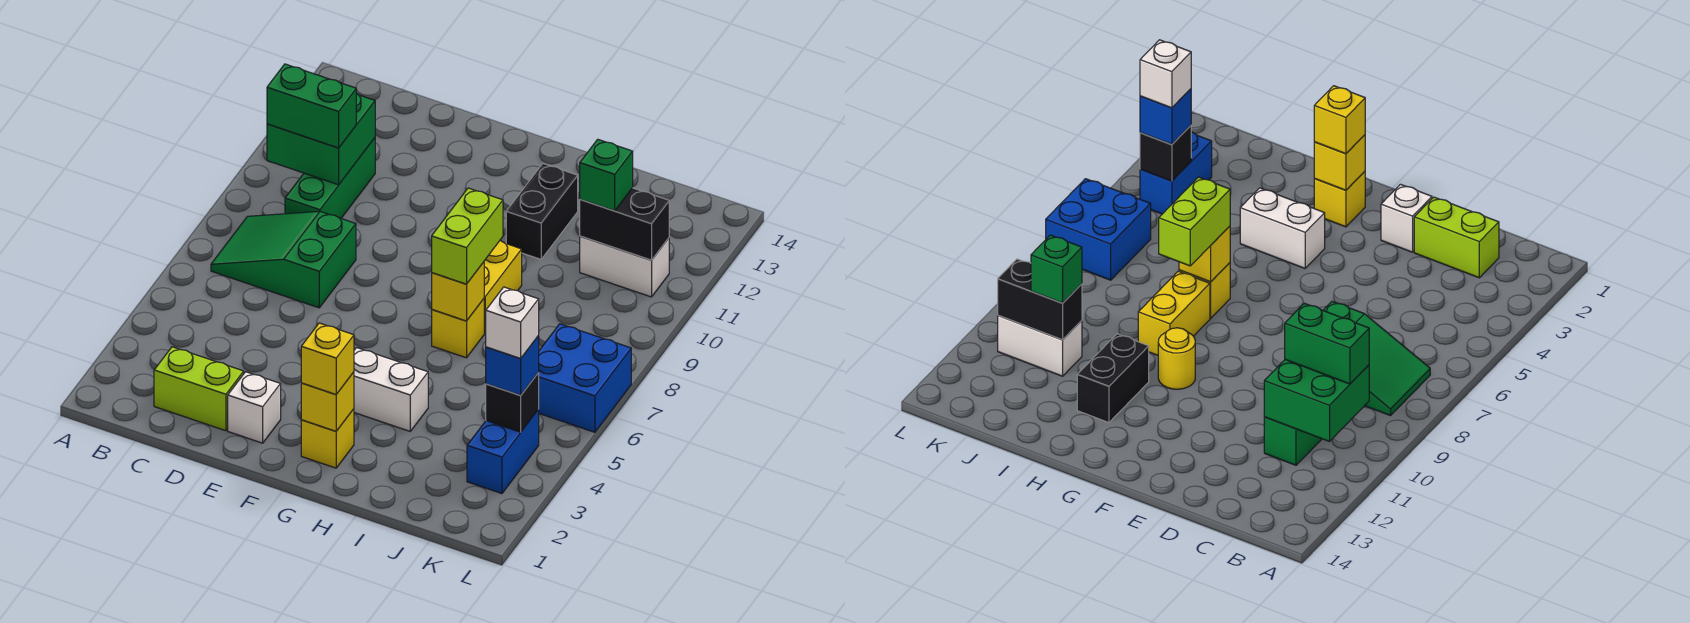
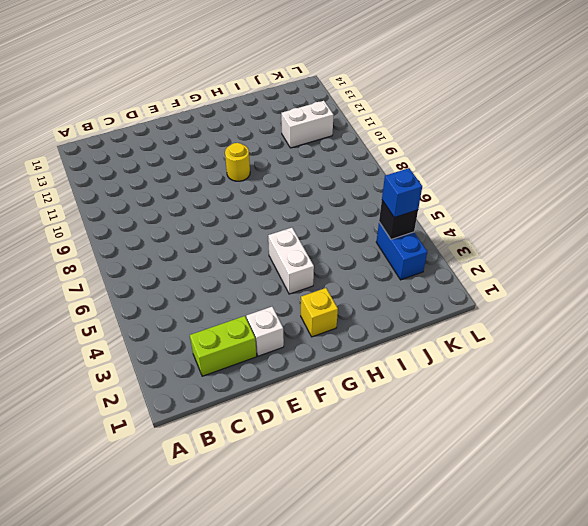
white brick G4:G5 level 1 -> white brick G4:H4 level 1
none -> green slope B7:D8 level 1 top D
none -> green brick C9:C11 level 1
none -> yellow brick H7 level 1

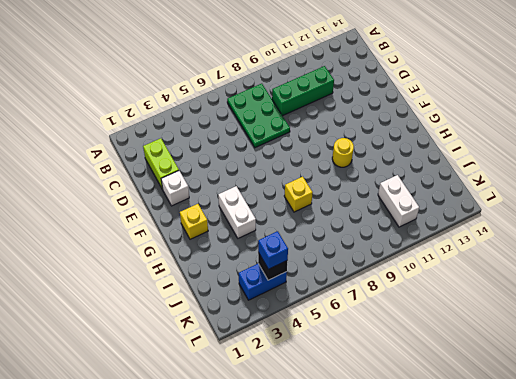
green plate B7:D8 level 1 -> green slope B7:D8 level 1 top D
none -> yellow brick H8:H9 level 1
none -> black brick H11:H12 level 1
none -> blue brick K6:L7 level 1

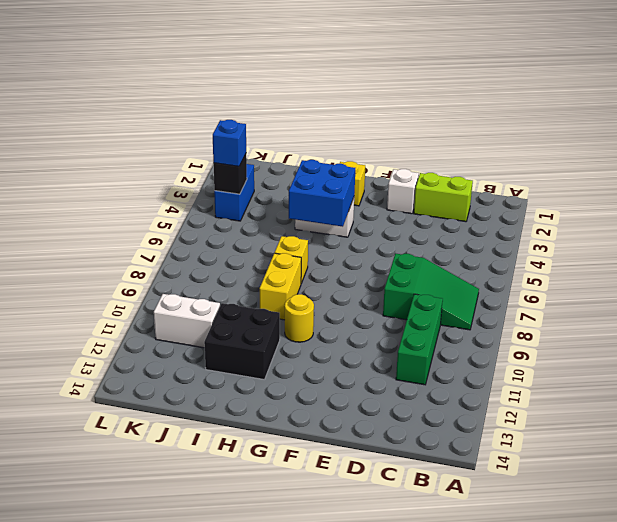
blue brick G4:H5 level 2 -> blue brick K6:L7 level 1
black brick H11:I12 level 1 -> black brick H11:H12 level 1
none -> green brick B10:C11 level 2
none -> yellow brick G2 level 2
none -> yellow brick H7 level 2

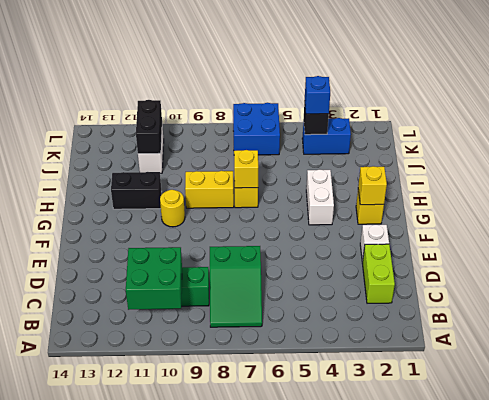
none -> green brick B10:C10 level 3
none -> yellow brick G2 level 3
none -> lime brick H7:H8 level 3

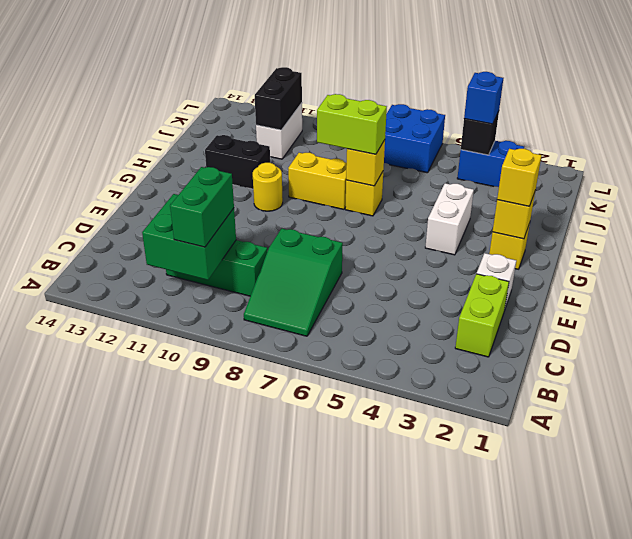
none -> green brick J11 level 3
none -> white brick K4 level 4

